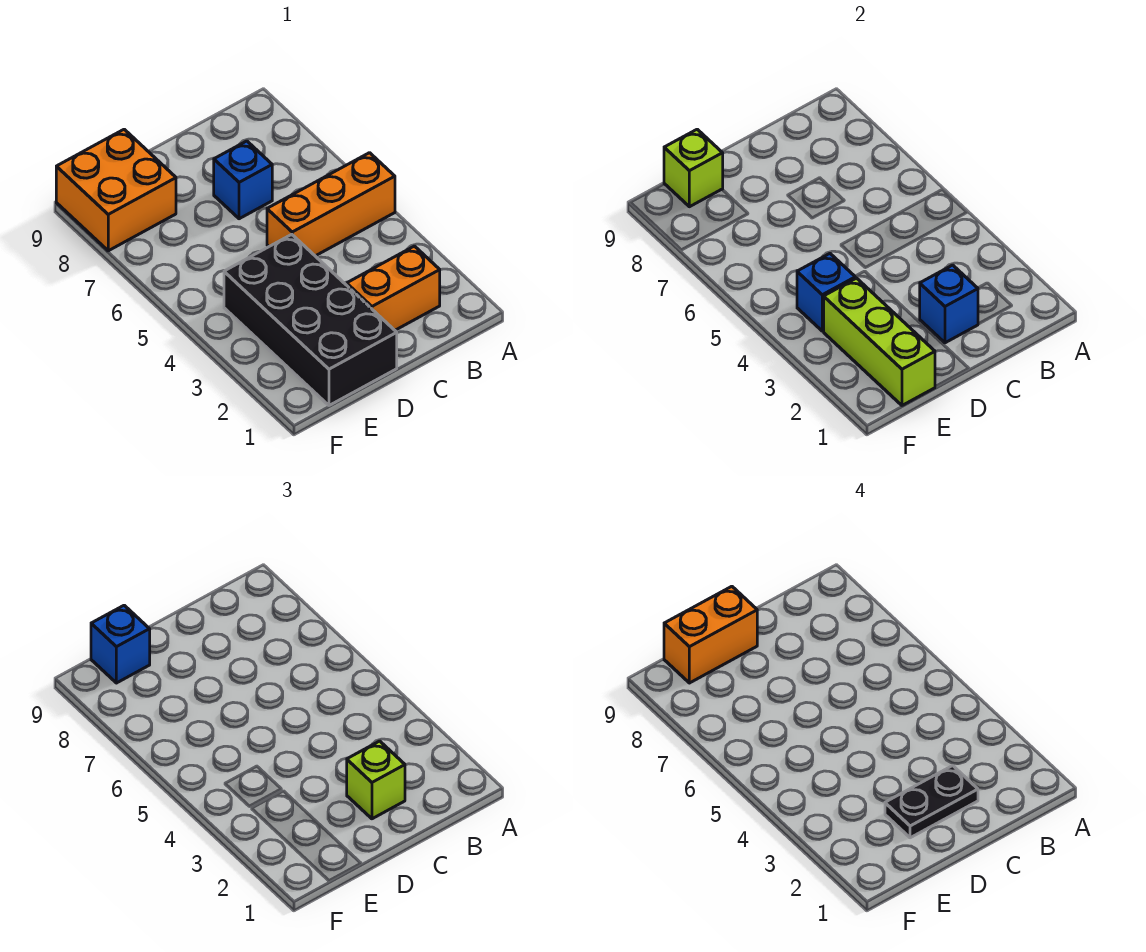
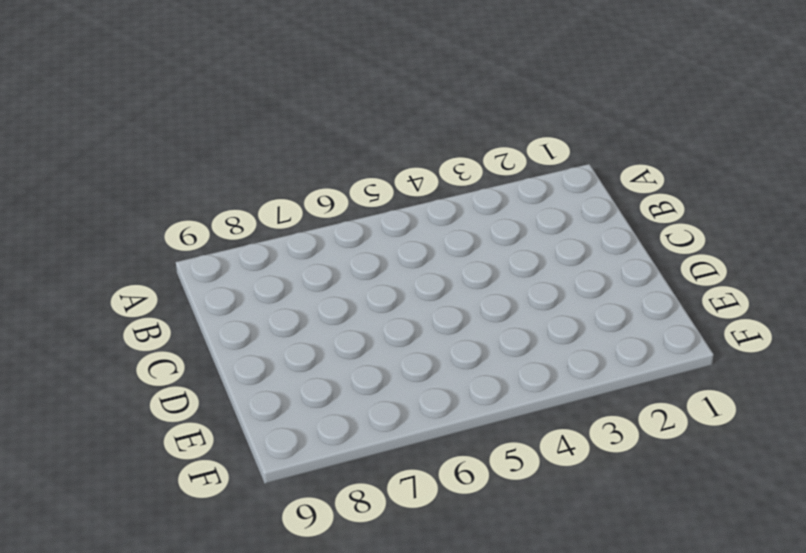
none -> orange brick A5:C5 level 1
none -> orange brick B2:C2 level 1
none -> blue brick C7 level 1

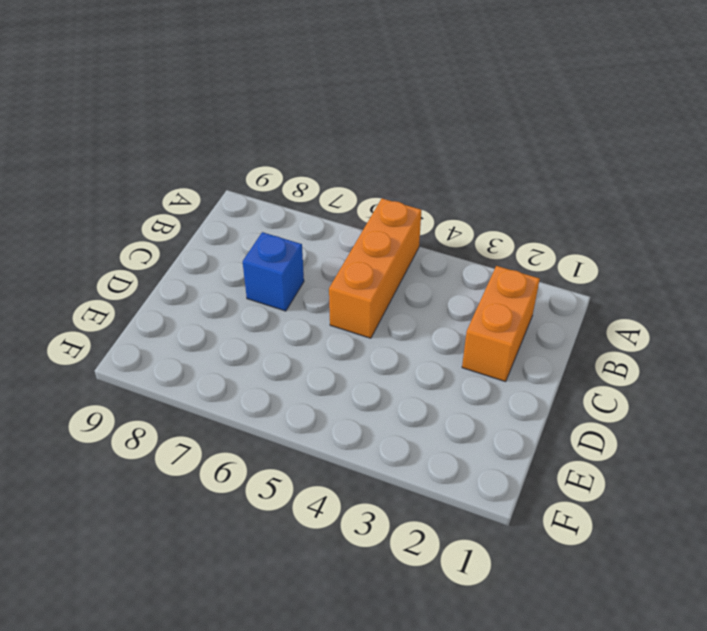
none -> black brick D1:E4 level 1
none -> orange brick E8:F9 level 1
none -> blue brick C2 level 2

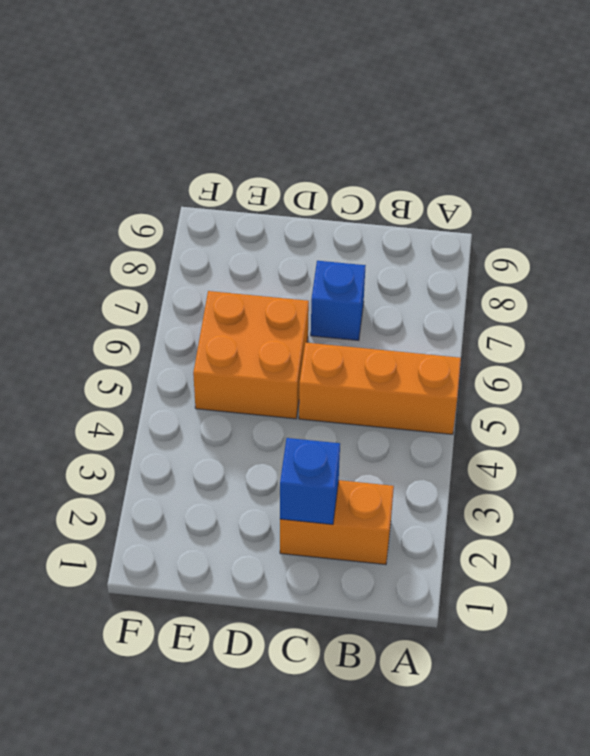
orange brick D5:E6 level 1 -> orange brick E8:F9 level 1
none -> black brick D1:E4 level 1
none -> lime brick E1:E3 level 2
none -> blue brick E4 level 2

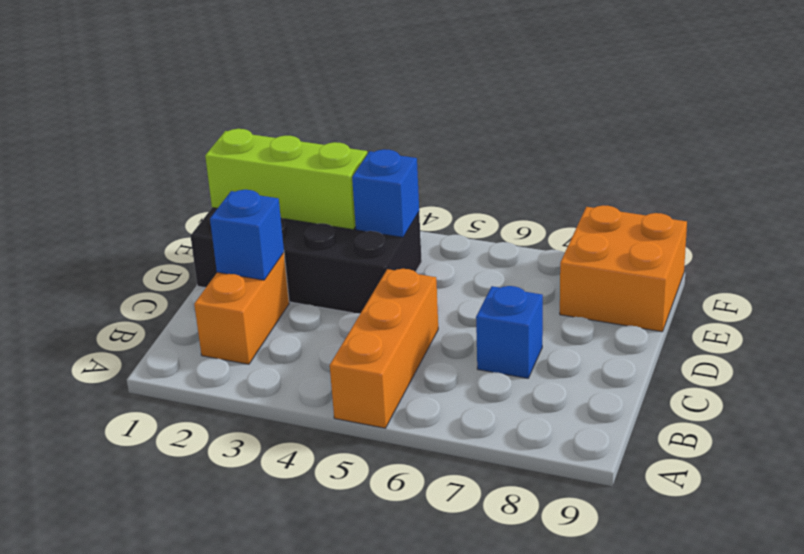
none -> lime brick E9 level 2
none -> lime brick C2 level 3
none -> blue brick E9 level 3

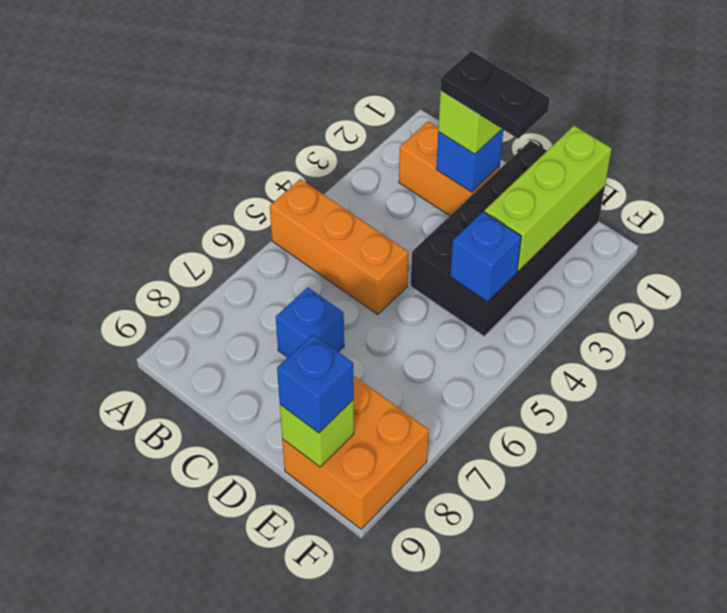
none -> orange brick D9:E9 level 4

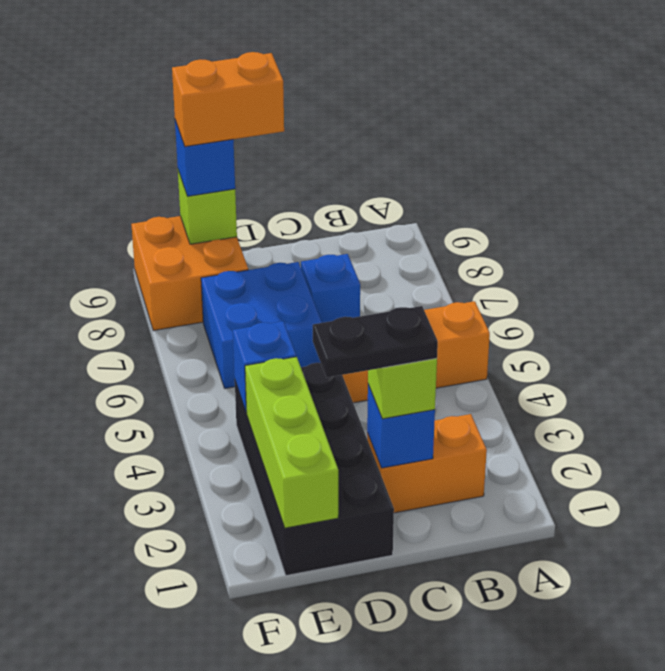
blue brick D6:E7 level 1 -> none

